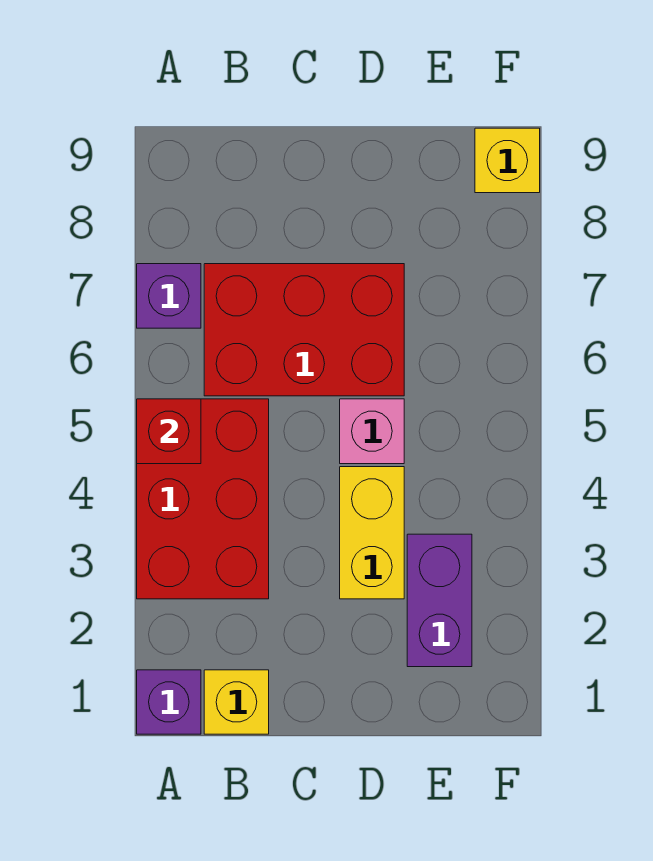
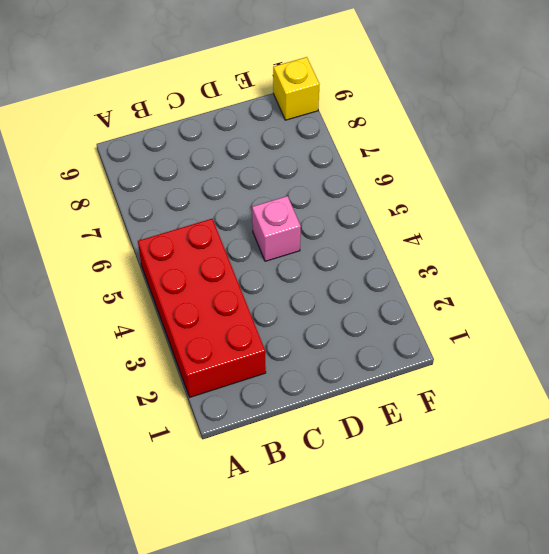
red brick A2:B5 level 1 -> red brick A3:B5 level 1
none -> purple brick A1 level 1
none -> purple brick A7 level 1

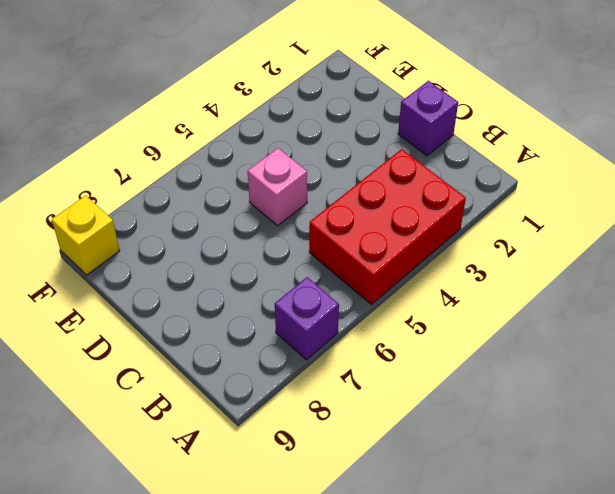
purple brick C1 level 1 -> purple brick A1 level 1
none -> yellow brick B1 level 1
none -> red brick B6:D7 level 1

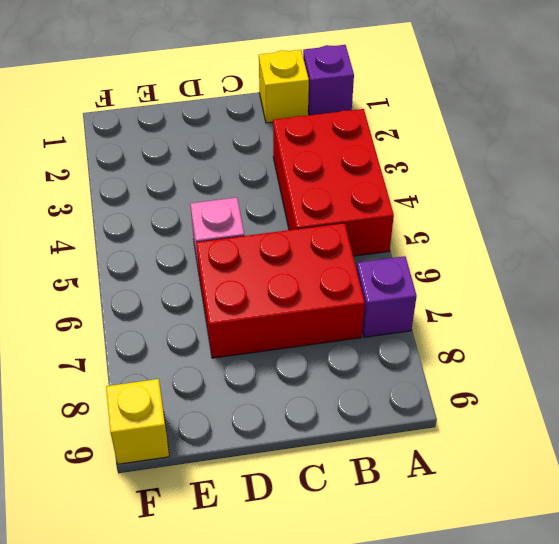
none -> yellow brick D3:D4 level 1
none -> purple brick E2:E3 level 1

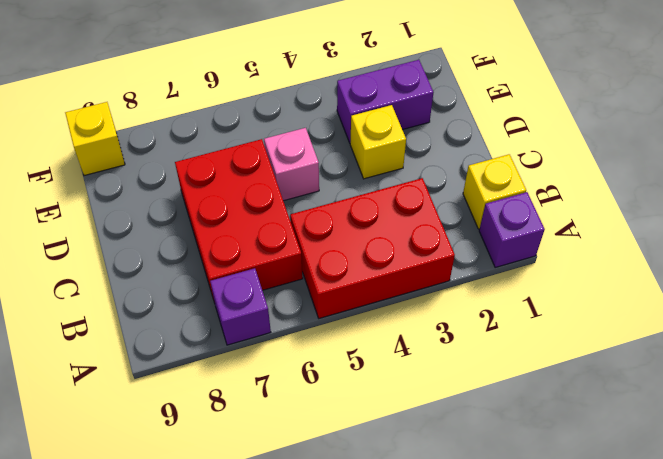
yellow brick D3 level 1 -> yellow brick D3:D4 level 1
none -> red brick A5 level 2

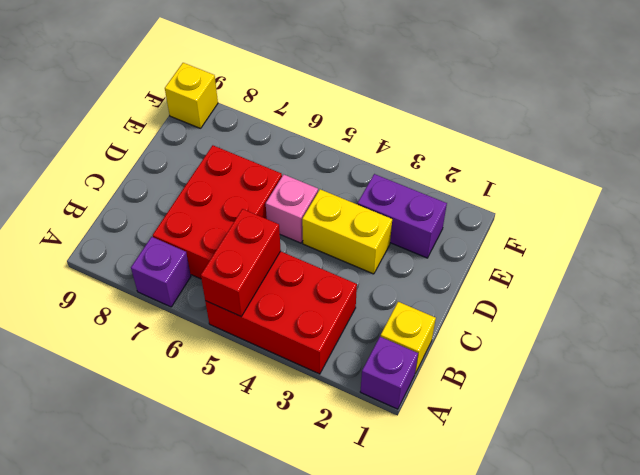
red brick A5:B5 level 2 -> red brick A5 level 2

